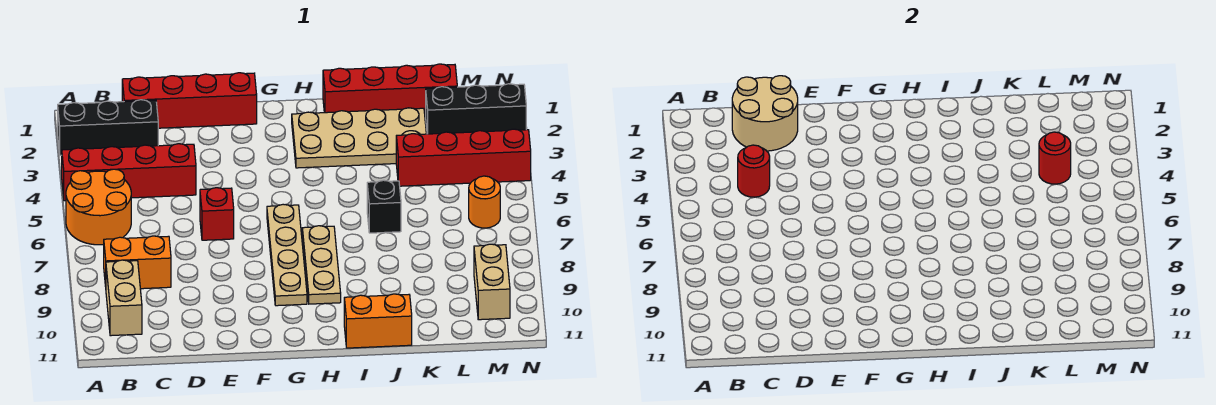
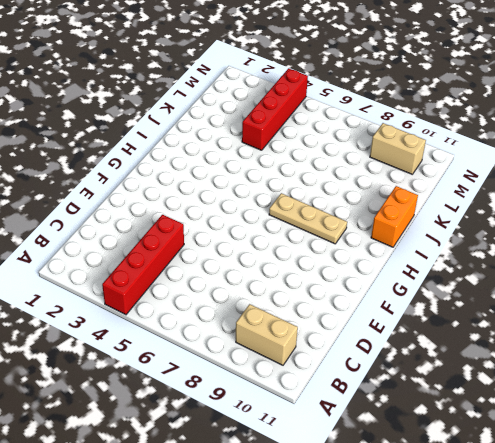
none -> black brick A2:C2 level 1
none -> orange round brick A5:B6 level 1
none -> orange brick B8:C8 level 1

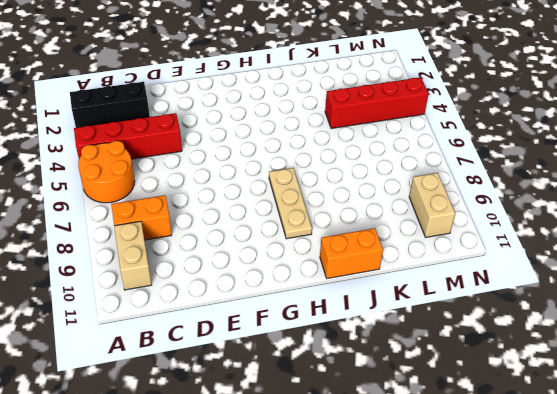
none -> red brick C1:F1 level 1
none -> red brick E6 level 1
none -> tan plate G6:G9 level 1

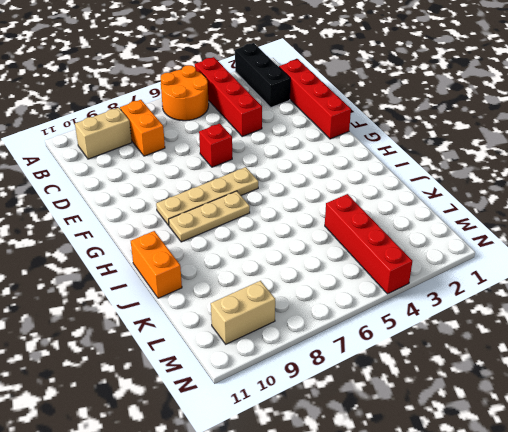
none -> tan plate H2:K3 level 1
none -> red brick I1:L1 level 1
none -> black brick J6 level 1

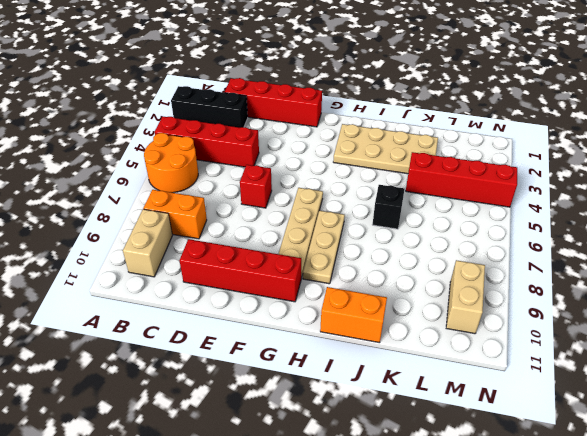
red brick D10:G10 level 1 -> red brick I1:L1 level 1
none -> black brick L2:N2 level 1
none -> orange round brick M6 level 1
none -> tan round brick C1:D2 level 2

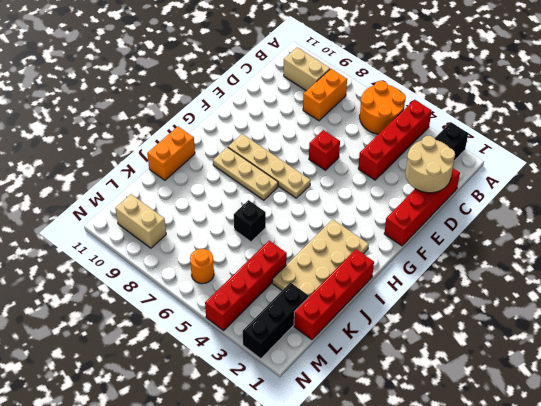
none -> red round brick C4 level 2
none -> red round brick L4 level 2

